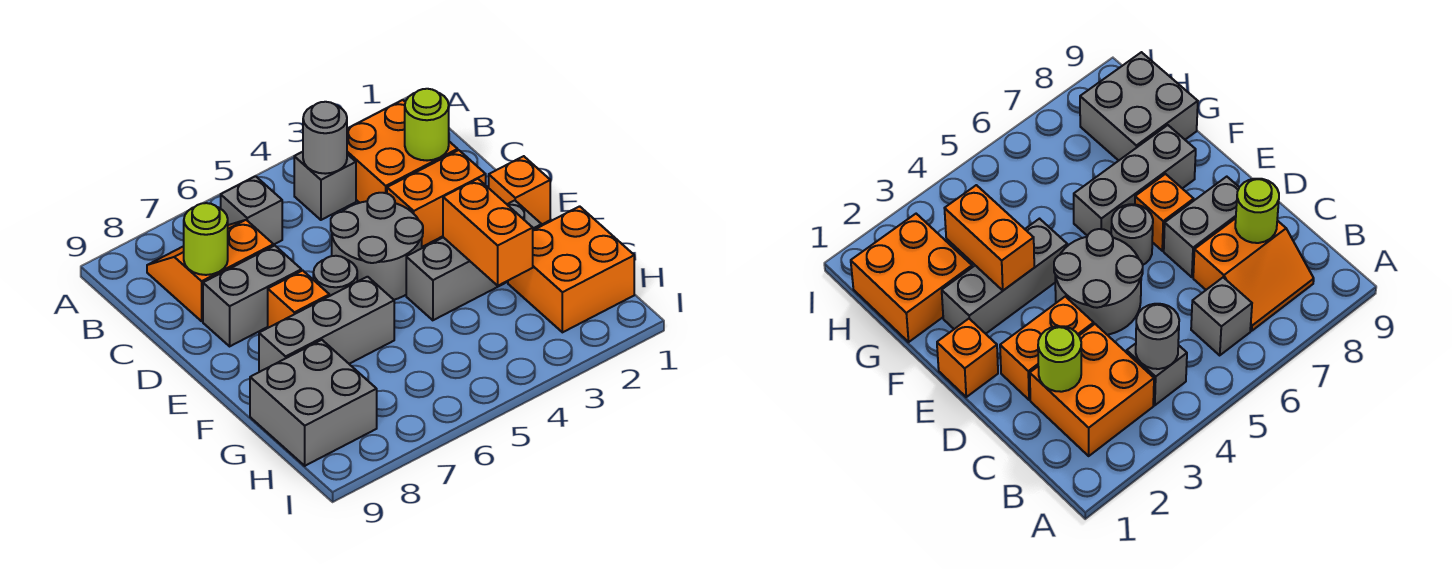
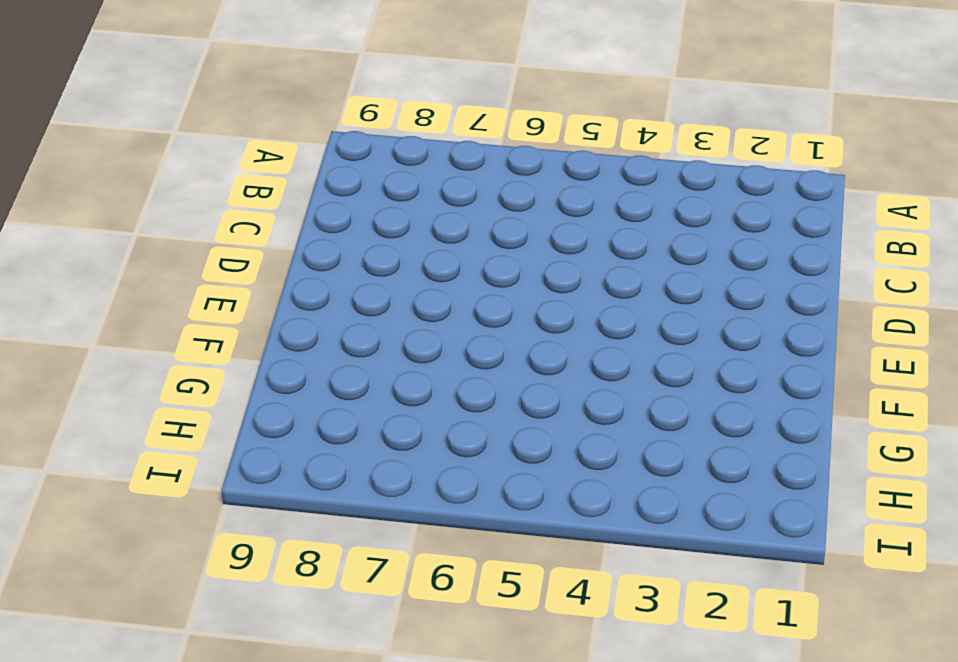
none -> orange brick B2:C3 level 1
none -> grey brick B4 level 1
none -> grey brick B6 level 1

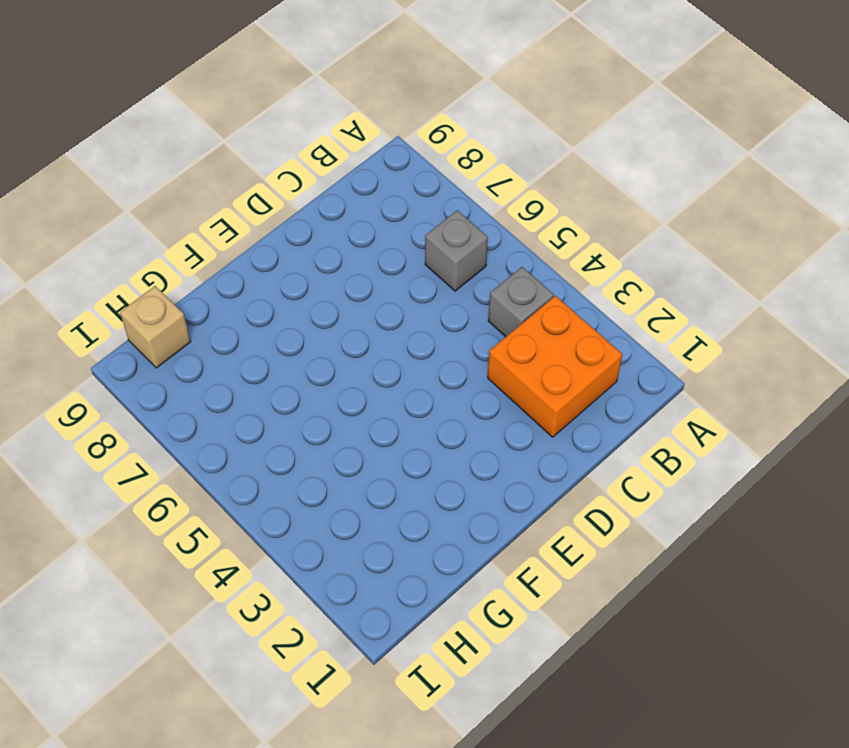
tan brick H9 level 1 -> grey brick G8:H9 level 1
none -> orange slope B7:C8 level 1 top C
none -> orange brick D2:D3 level 1
none -> grey round brick D4:E5 level 1

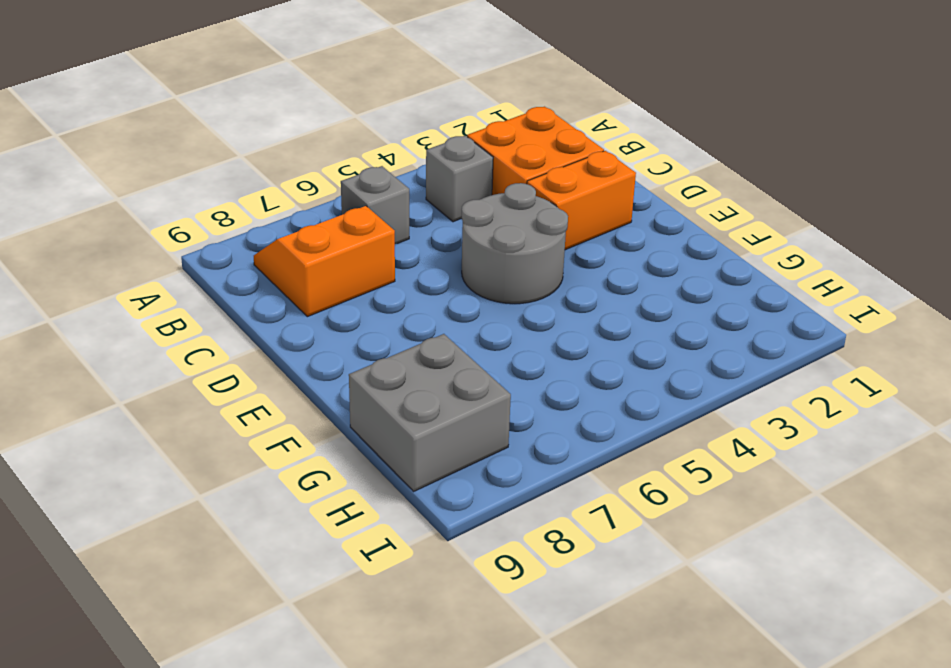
none -> grey brick D7:D8 level 1
none -> orange brick E1 level 1
none -> grey round brick E6 level 1

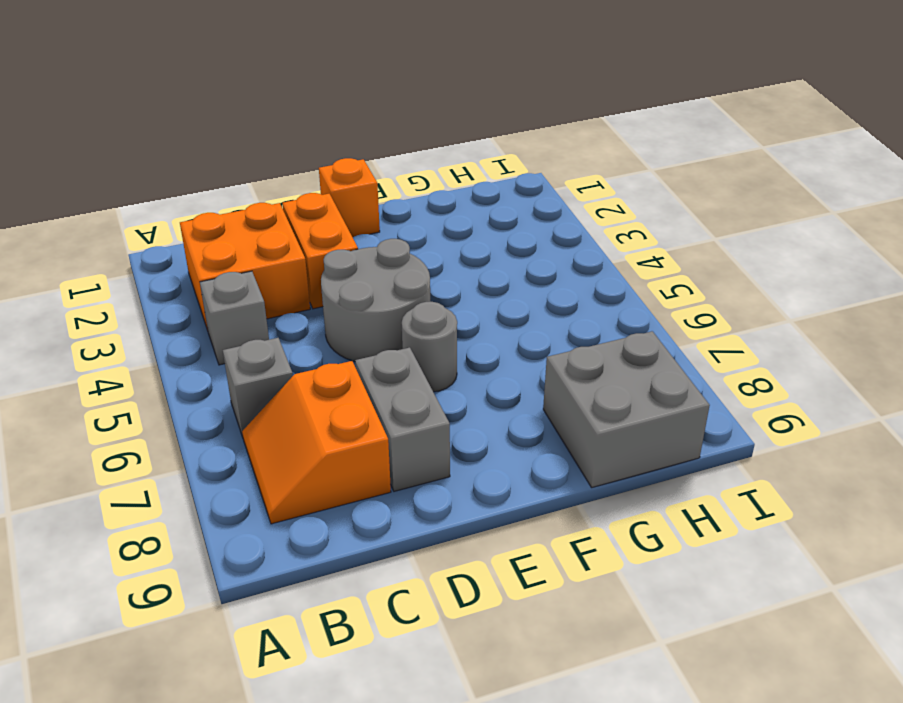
none -> orange brick E7 level 1
none -> grey brick F2:F4 level 1
none -> grey brick F6:F8 level 1

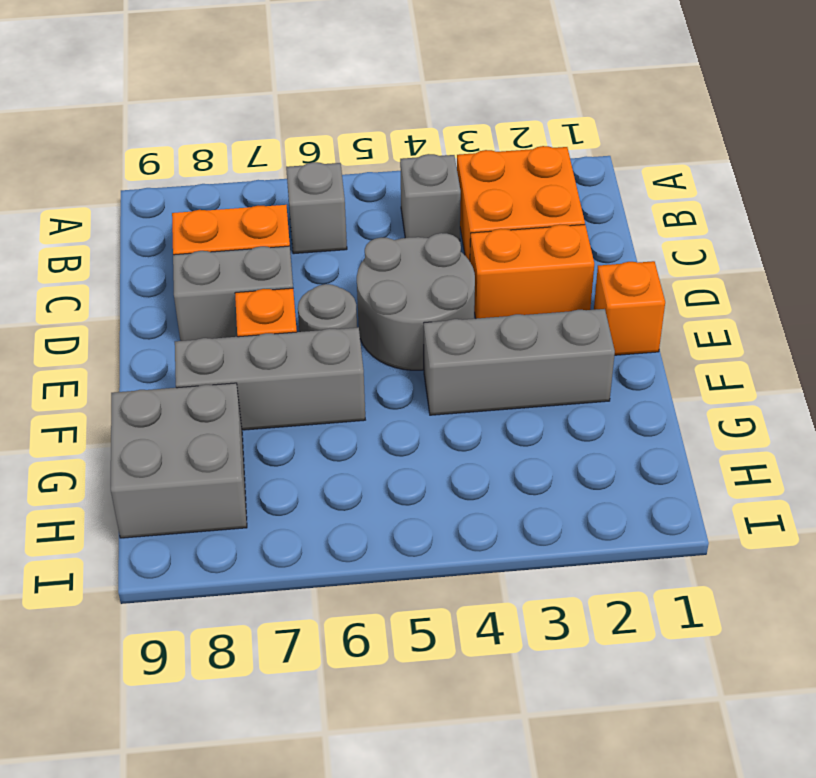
none -> orange brick G1:H2 level 1
none -> grey round brick B4 level 2
none -> lime round brick C2 level 2

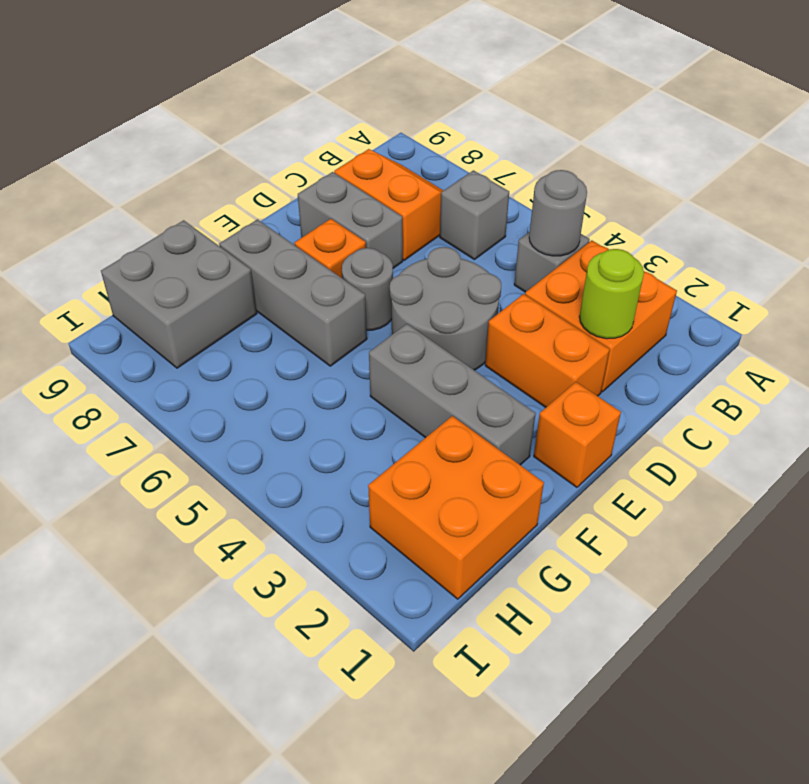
none -> lime round brick C8 level 2
none -> orange brick F3:G3 level 2

